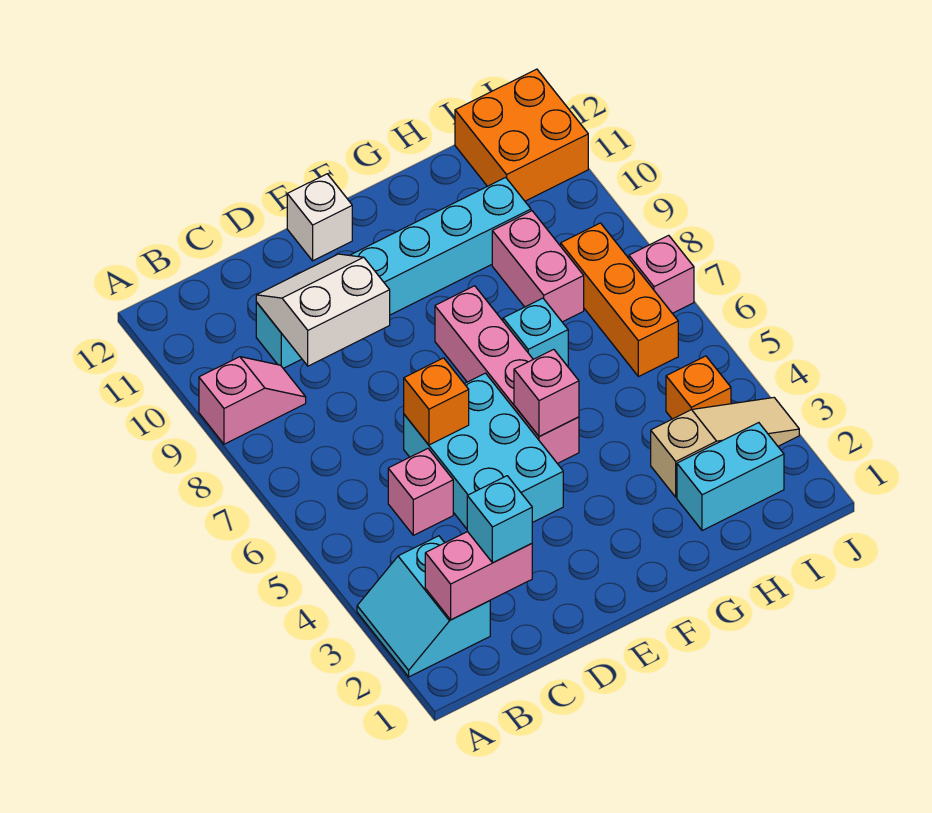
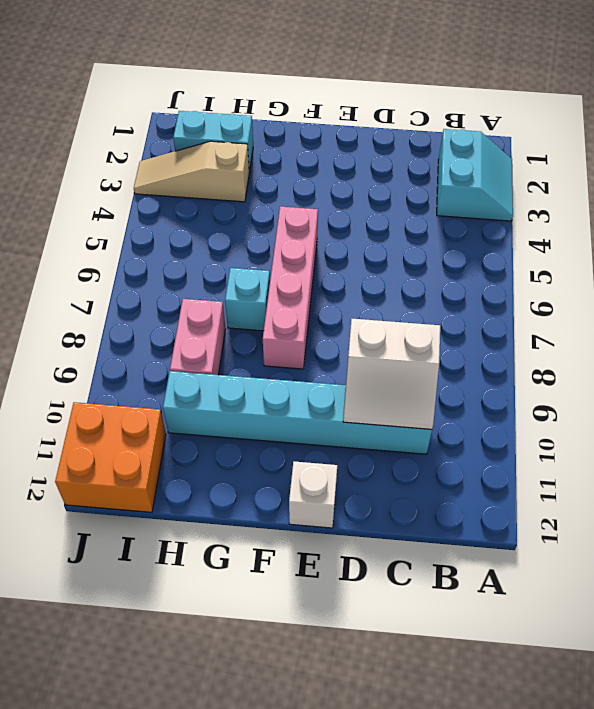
none -> pink slope A9:B9 level 1 top A
none -> pink brick C5 level 1
none -> cyan brick D4:E6 level 1

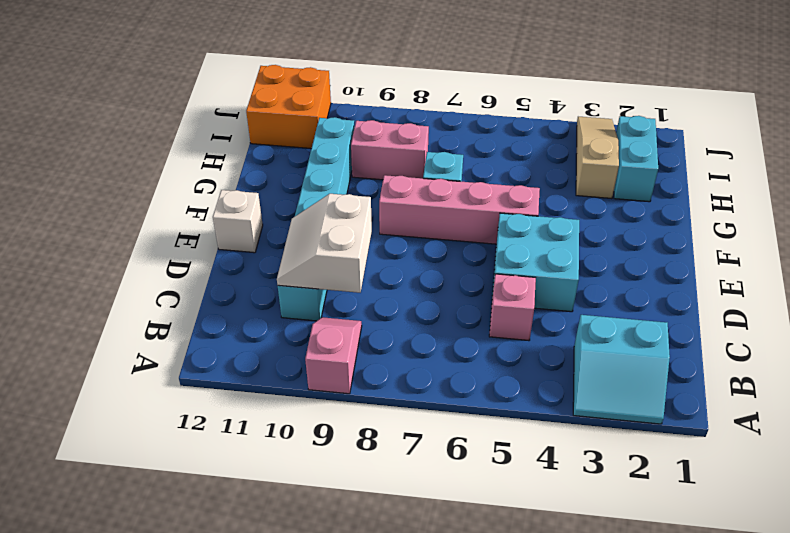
cyan brick D4:E5 level 1 -> cyan brick D4:E6 level 1
none -> orange brick I4 level 1
none -> orange brick I6:I8 level 1
none -> pink brick J7 level 1

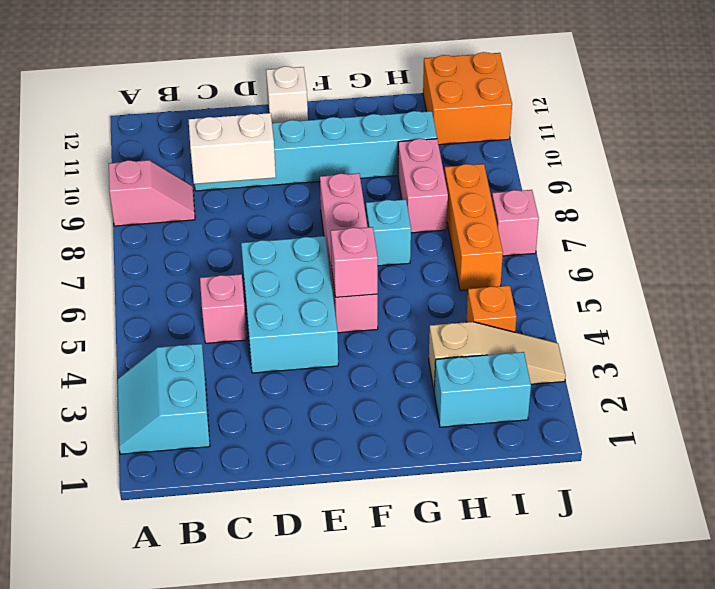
none -> pink brick B2:C2 level 2
none -> orange brick D6 level 2
none -> cyan brick C2 level 3

